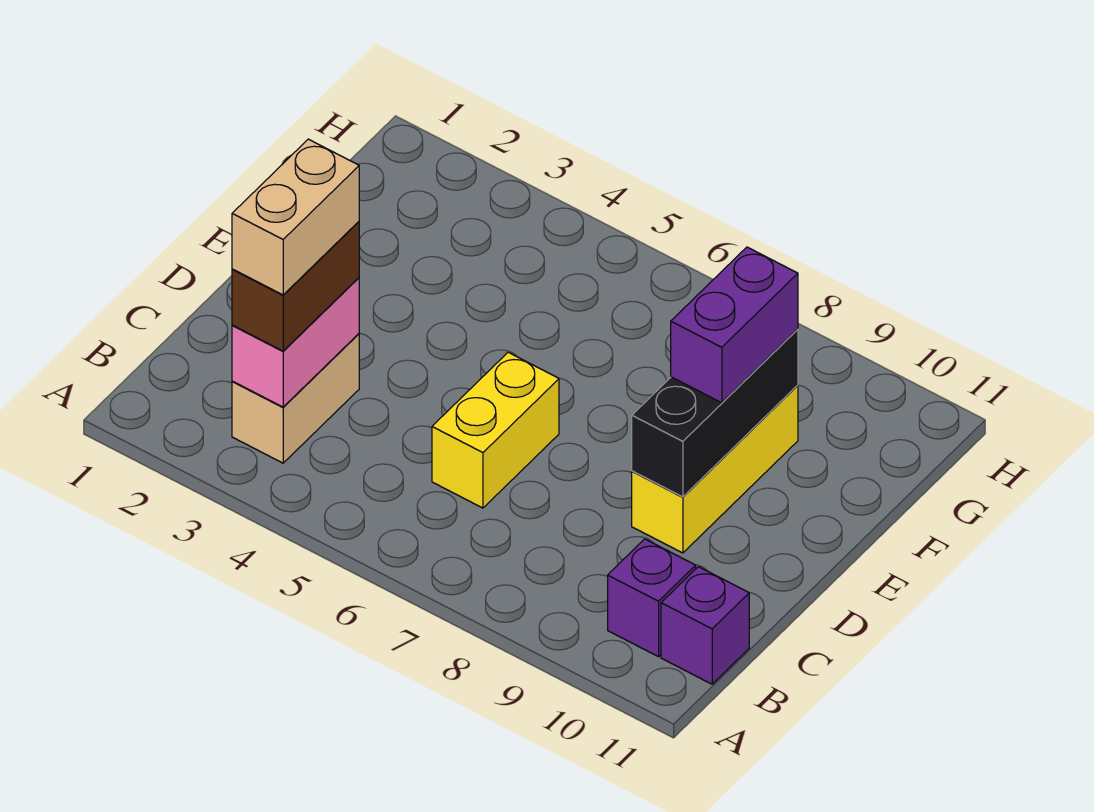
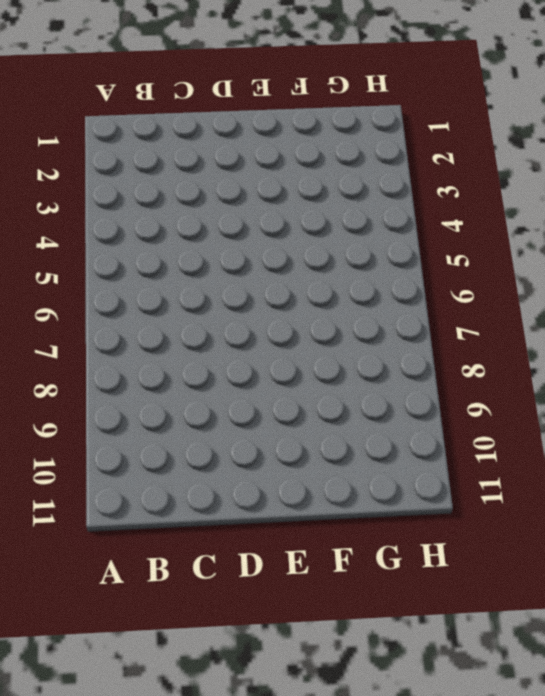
none -> tan brick B3:C3 level 1
none -> purple brick B10 level 1

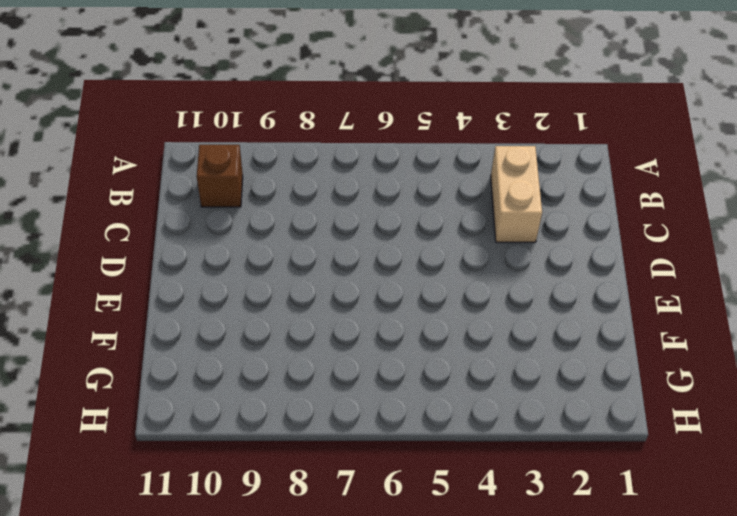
brown brick B10 level 1 -> purple brick B10 level 1
none -> purple brick B11 level 1
none -> yellow brick C6:D6 level 1

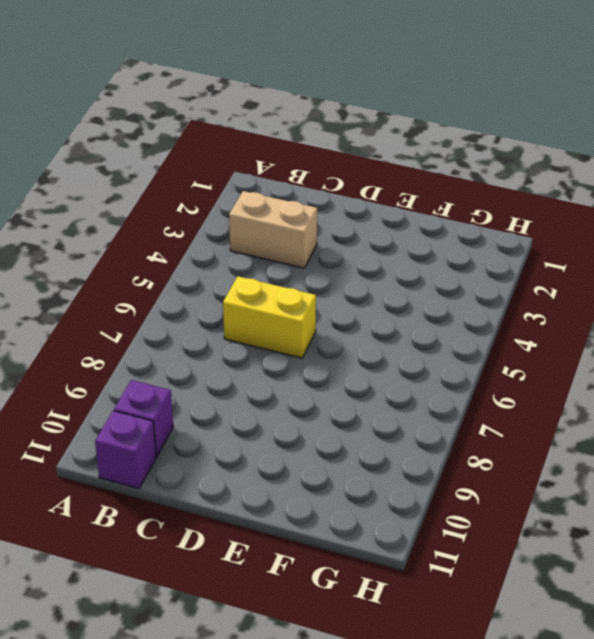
none -> yellow brick D9:F9 level 1
none -> pink brick B3:C3 level 2

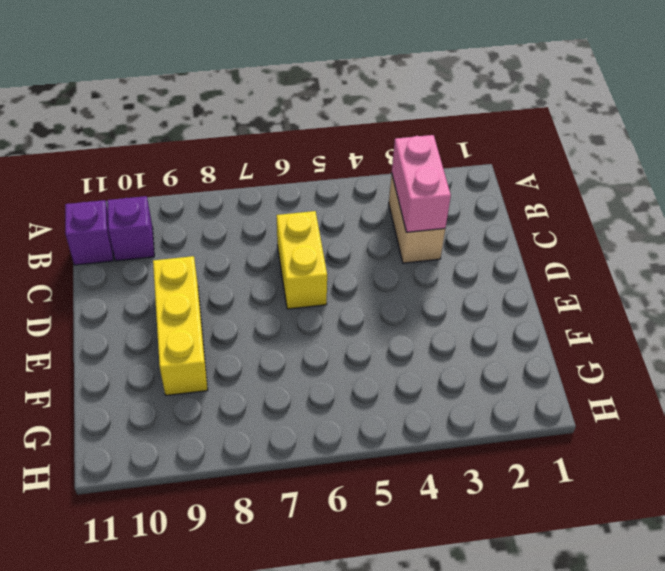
none -> black brick D9:F9 level 2
none -> brown brick B3:C3 level 3

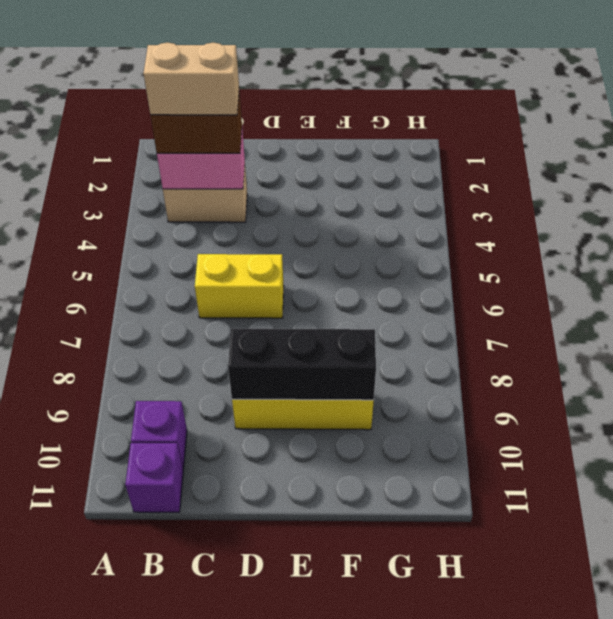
none -> purple brick E9:F9 level 3

